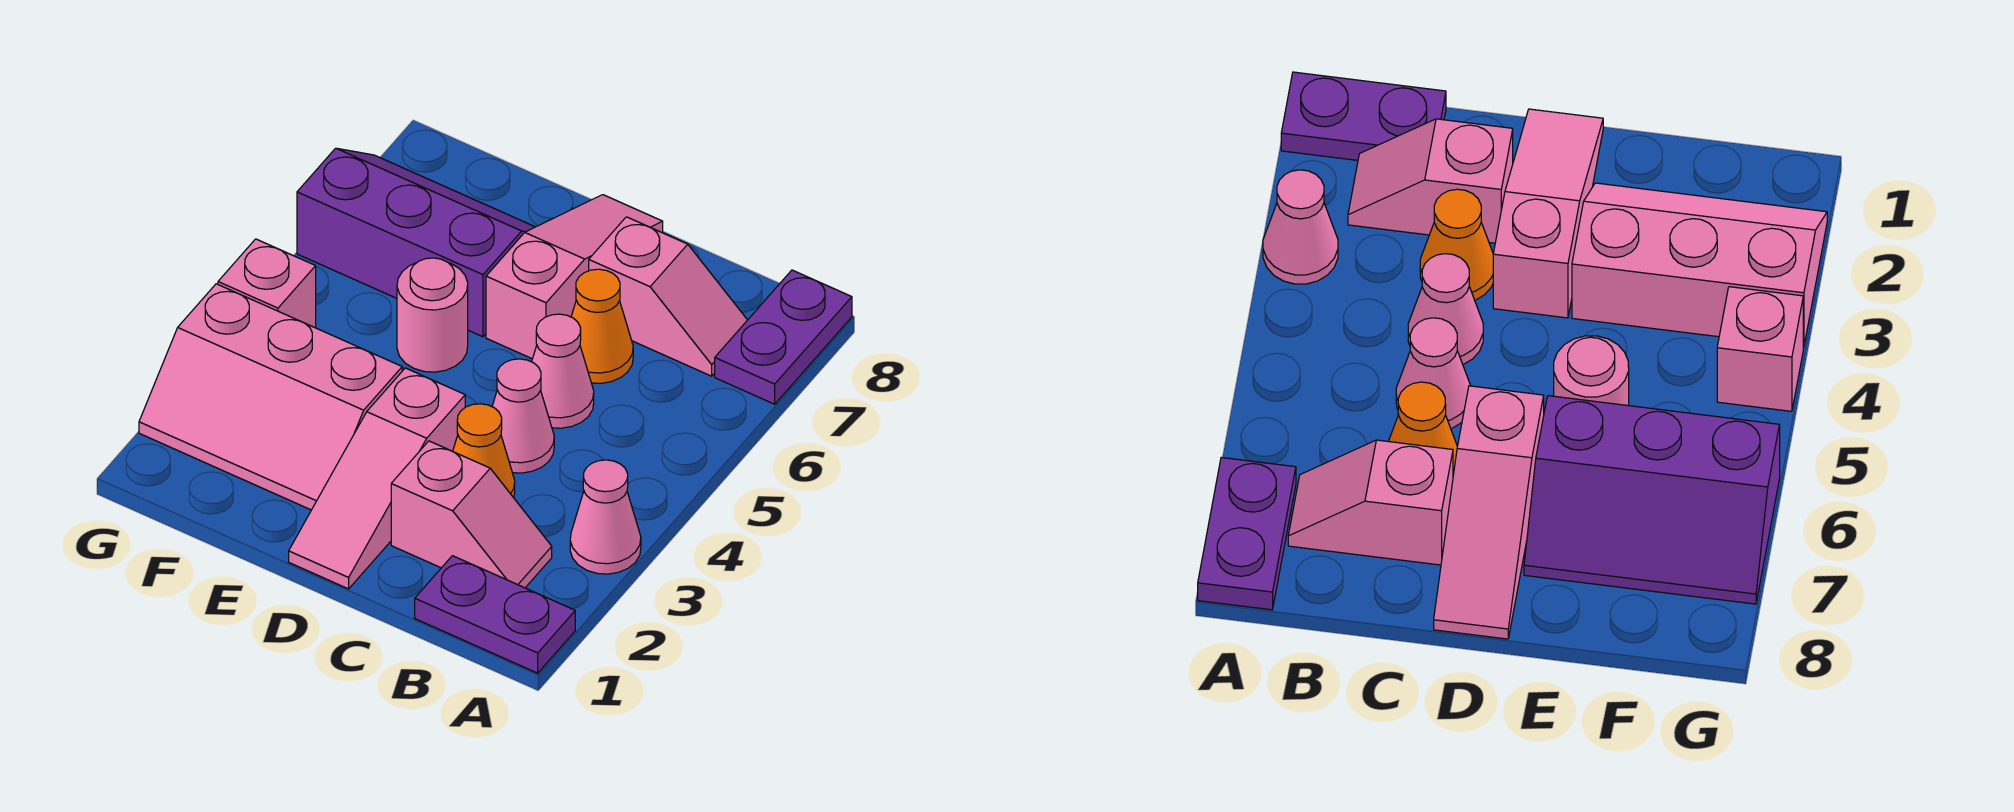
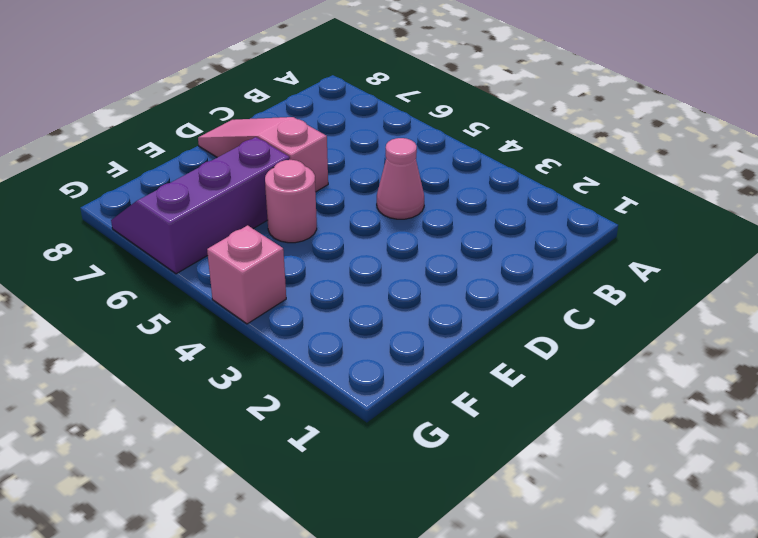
none -> purple plate A1:B1 level 1
none -> pink cone A3 level 1
none -> purple plate A7:A8 level 1

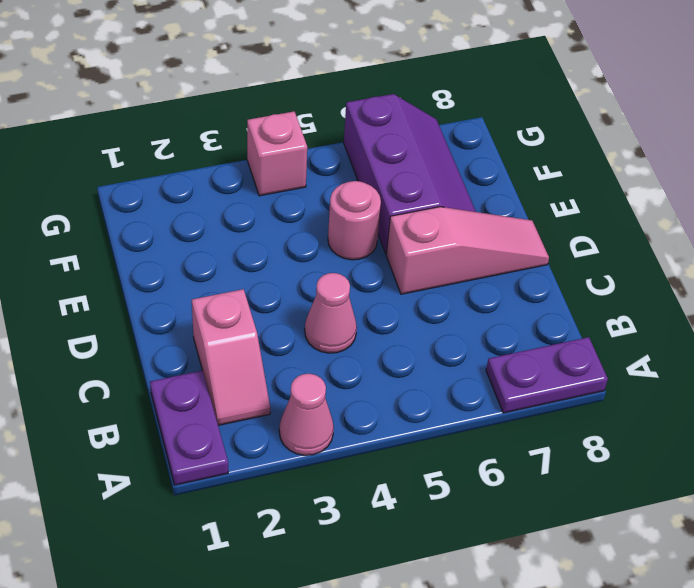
none -> pink slope B7:C7 level 1 top C
none -> orange cone C3 level 1
none -> pink cone C5 level 1

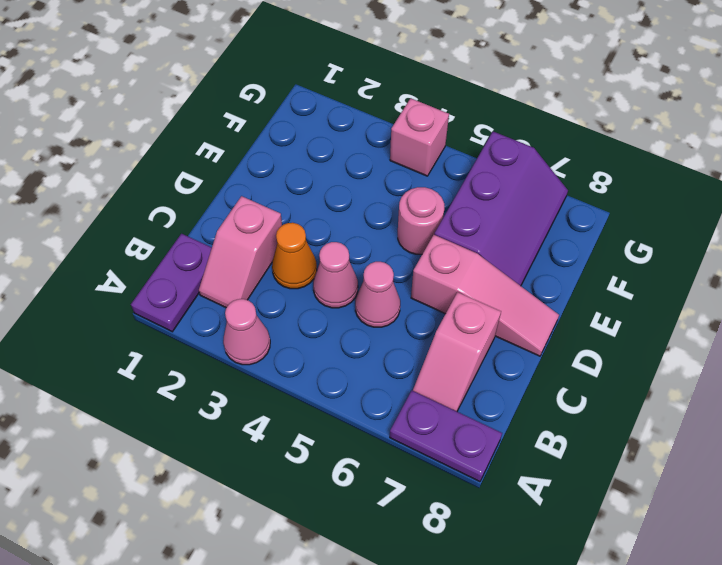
none -> orange cone C6 level 1
none -> pink slope D1:D3 level 1 top 3
none -> pink slope E2:G3 level 1 top 3

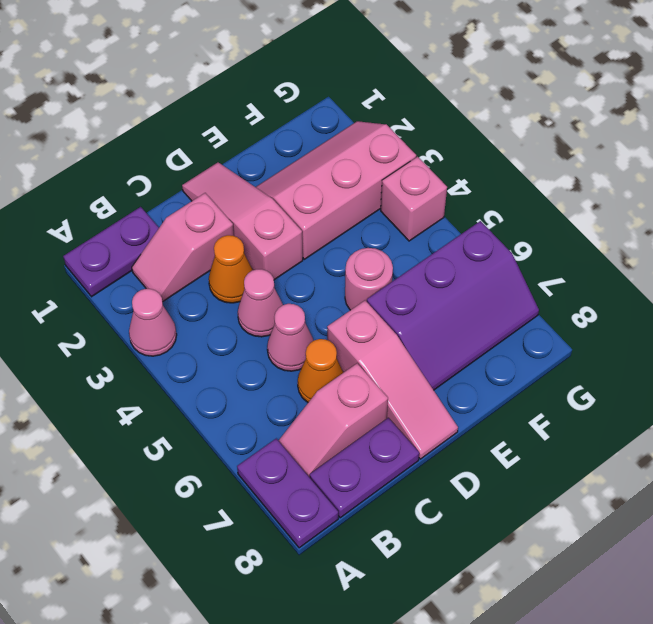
purple plate B8:C8 level 1 -> none

